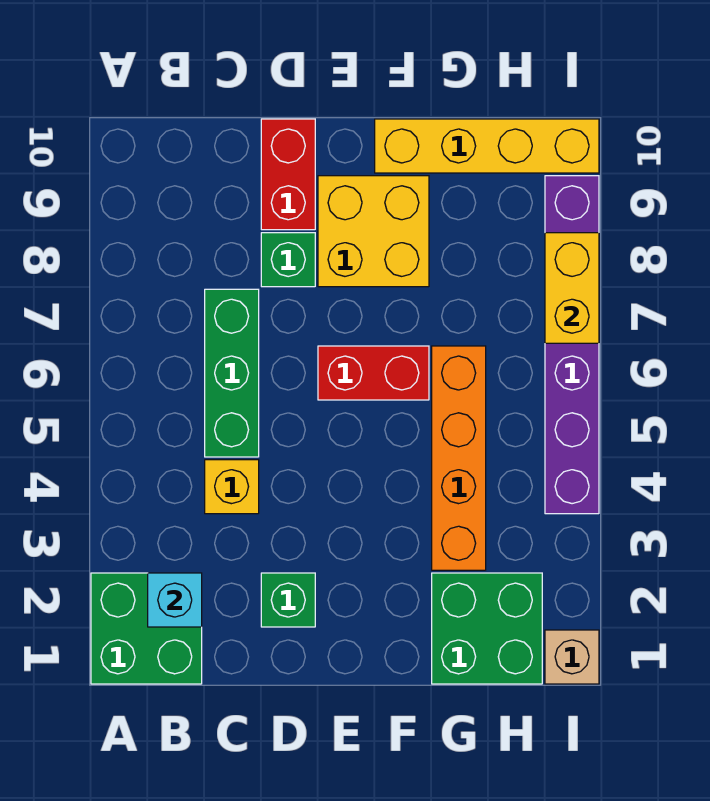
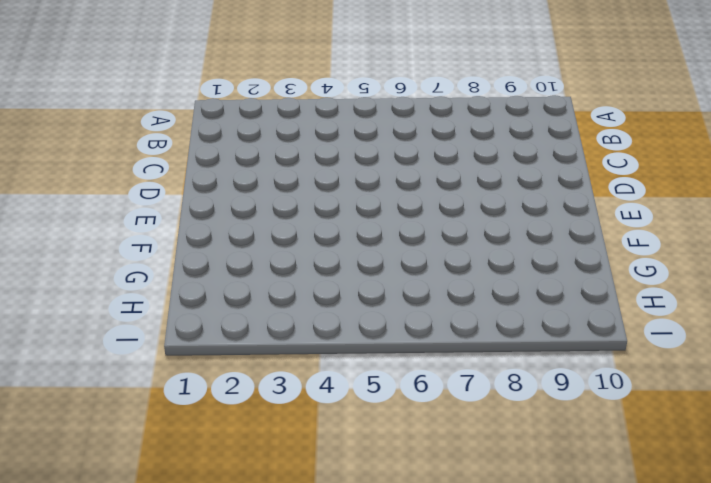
none -> green brick A1:B2 level 1
none -> yellow brick C4 level 1
none -> green brick C5:C7 level 1

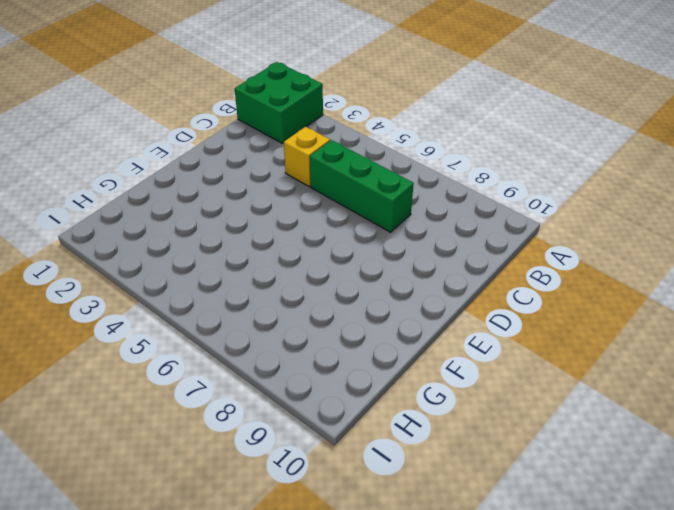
none -> green brick D2 level 1
none -> green brick D8 level 1
none -> red brick D9:D10 level 1

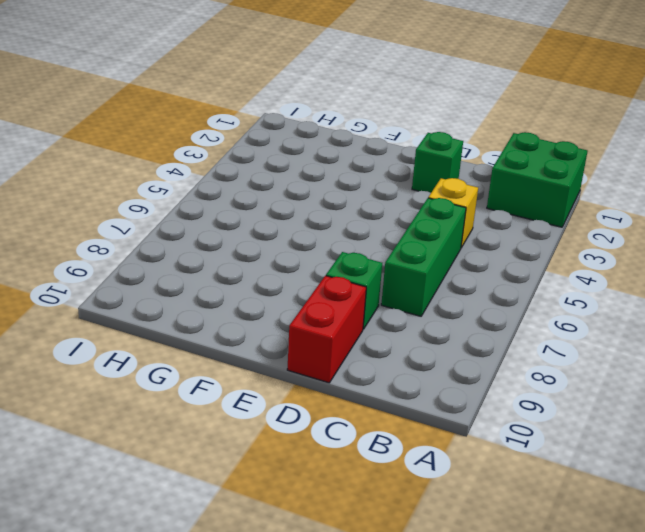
none -> red brick E6:F6 level 1
none -> yellow brick E8:F9 level 1
none -> yellow brick F10:I10 level 1

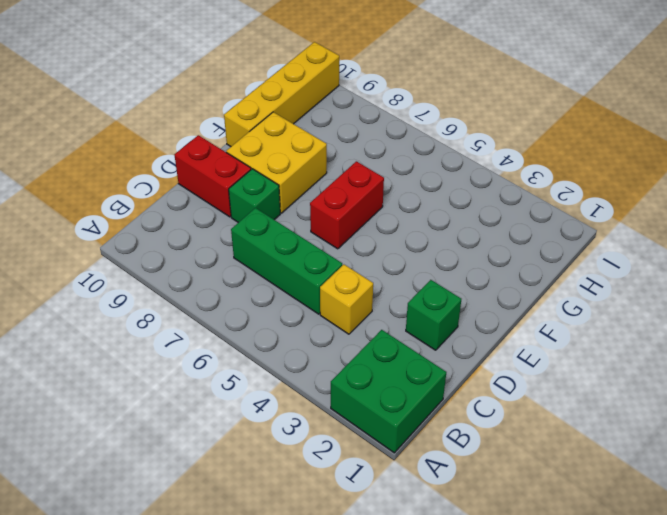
none -> green brick G1:H2 level 1
none -> orange brick G3:G6 level 1
none -> tan brick I1 level 1

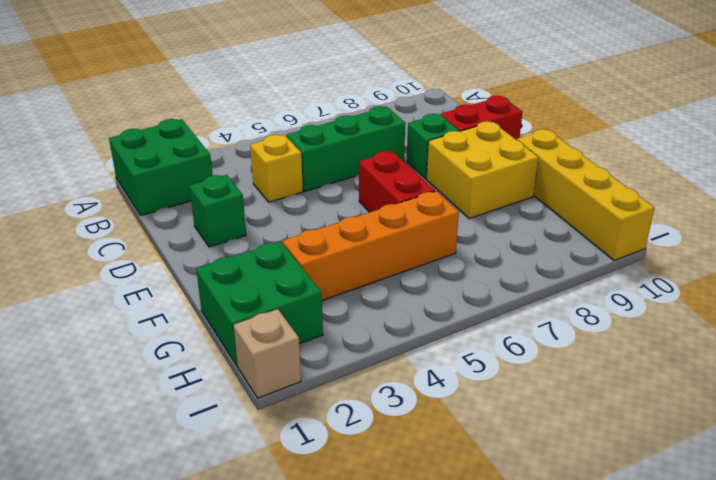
none -> purple brick I4:I9 level 1
none -> cyan brick B2 level 2
none -> yellow brick I7:I8 level 2

